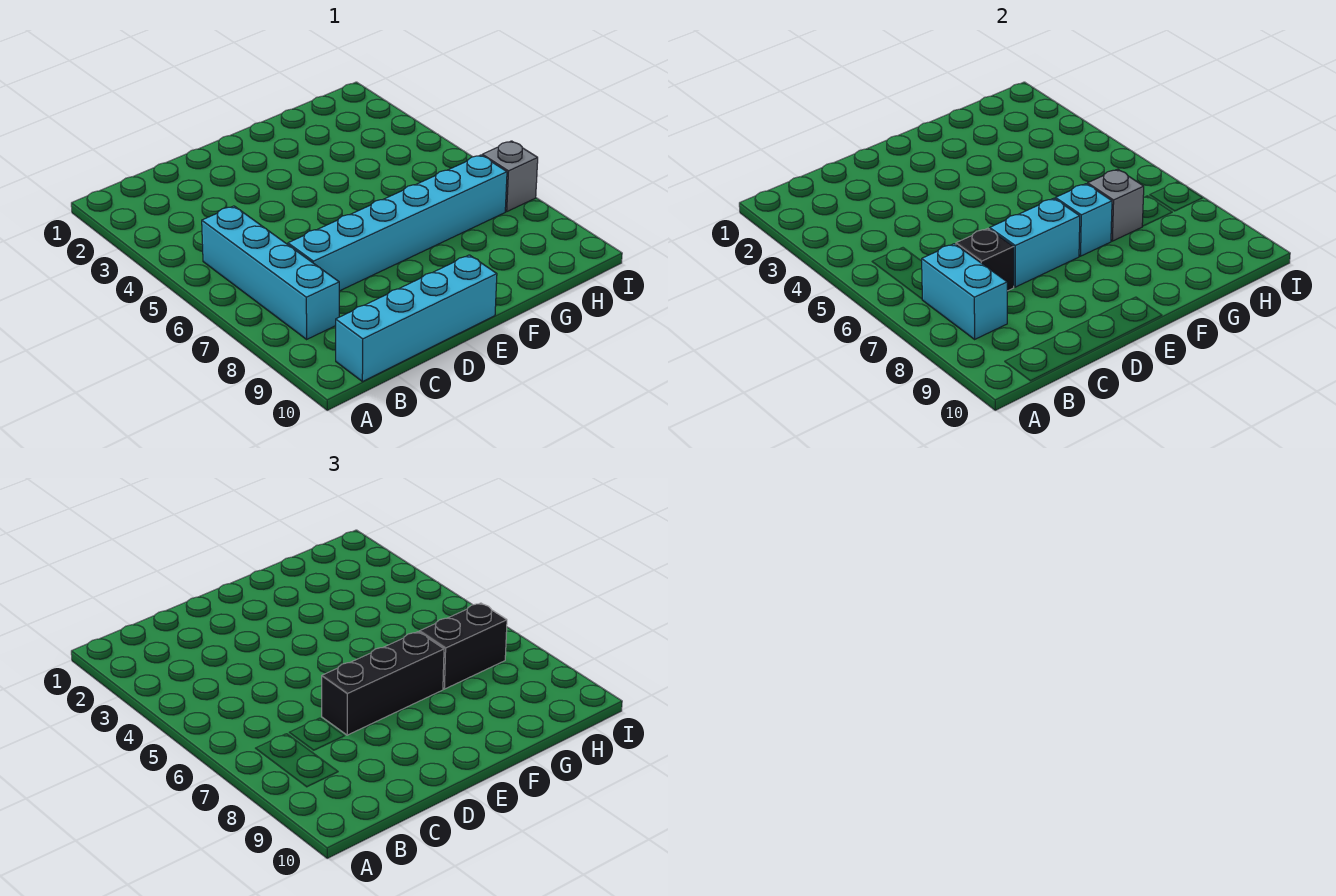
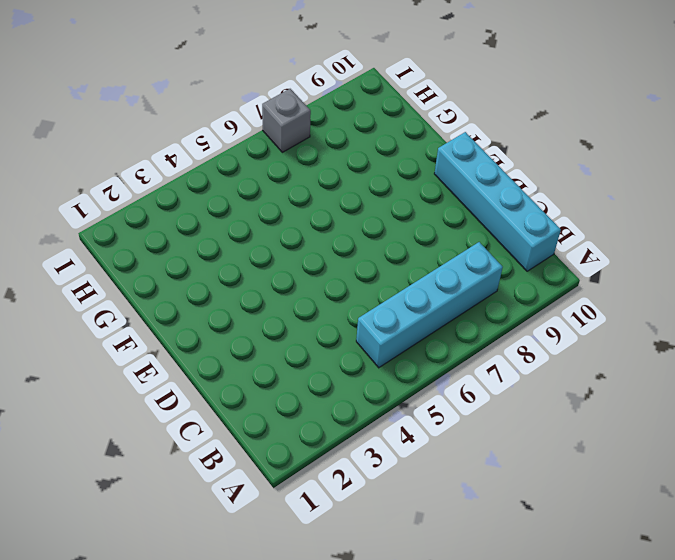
none -> cyan brick C7:H7 level 1
none -> cyan brick B7:B8 level 2

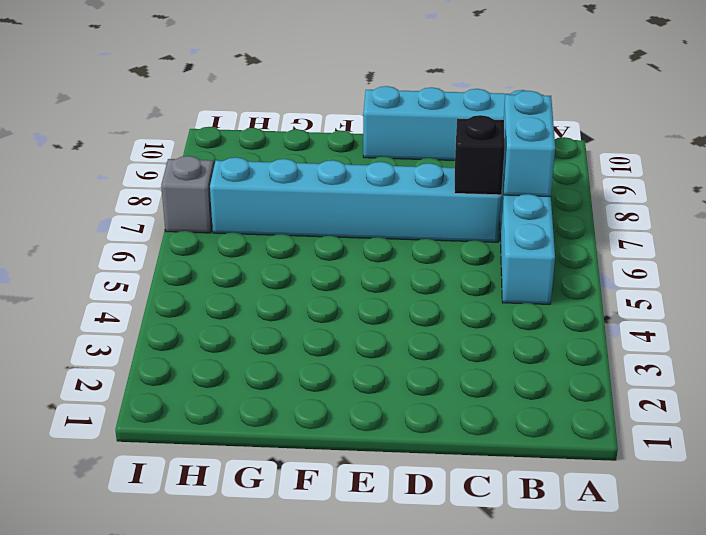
none -> cyan brick D7:E7 level 2
none -> cyan brick F7 level 2

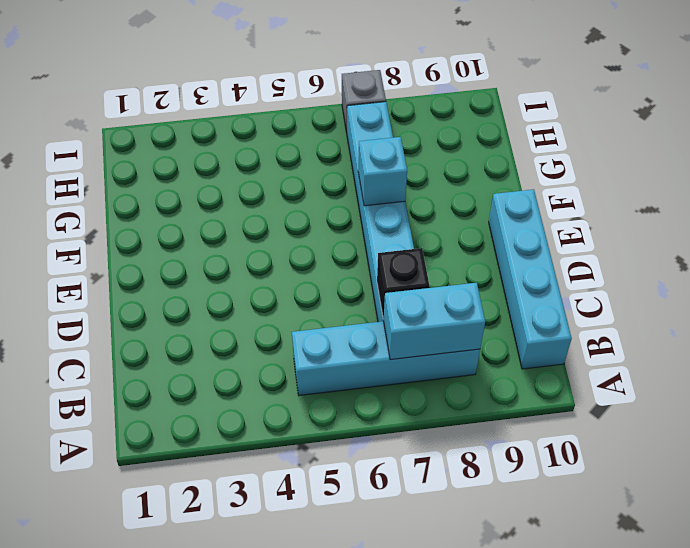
none -> cyan brick D7:E7 level 2
none -> grey brick G7 level 2

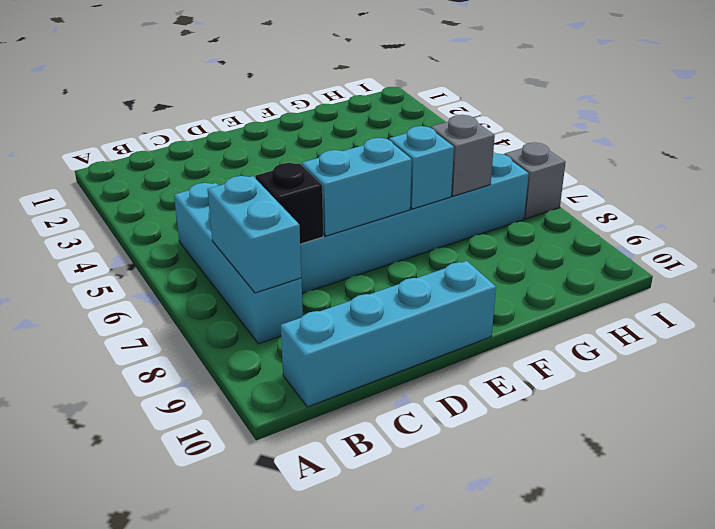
none -> black brick D7:F7 level 3
none -> black brick G7:H7 level 3

